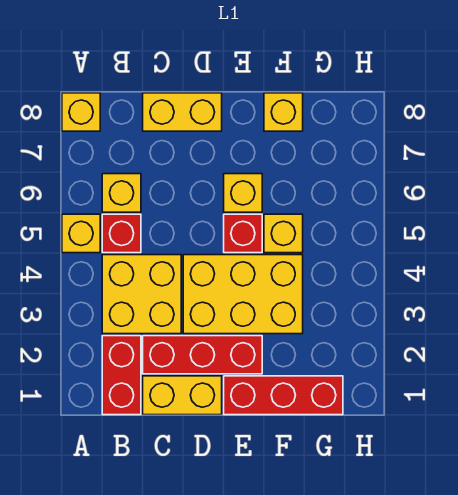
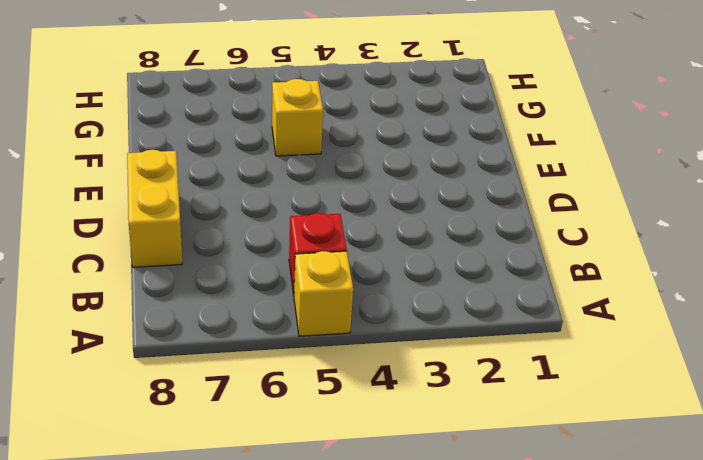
none -> yellow brick A8 level 1
none -> red brick B1:B2 level 1
none -> yellow brick B3:C4 level 1

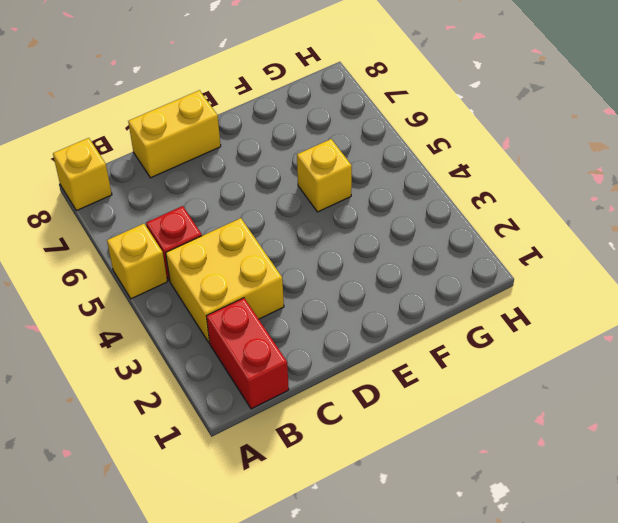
none -> yellow brick B6 level 1
none -> yellow brick C1:D1 level 1
none -> red brick C2:E2 level 1

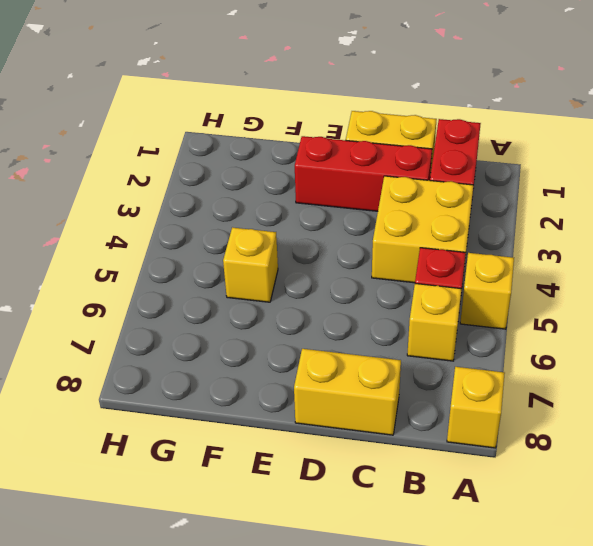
none -> yellow brick D3:F4 level 1
none -> red brick E1:G1 level 1
none -> red brick E5 level 1

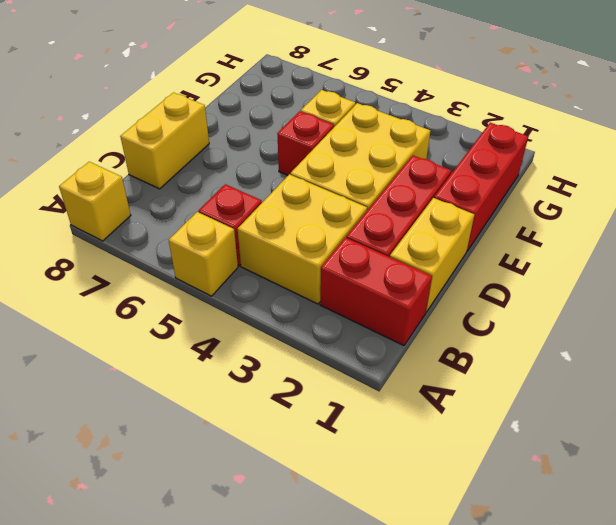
none -> yellow brick B6 level 1
none -> yellow brick E6 level 1
none -> yellow brick F8 level 1

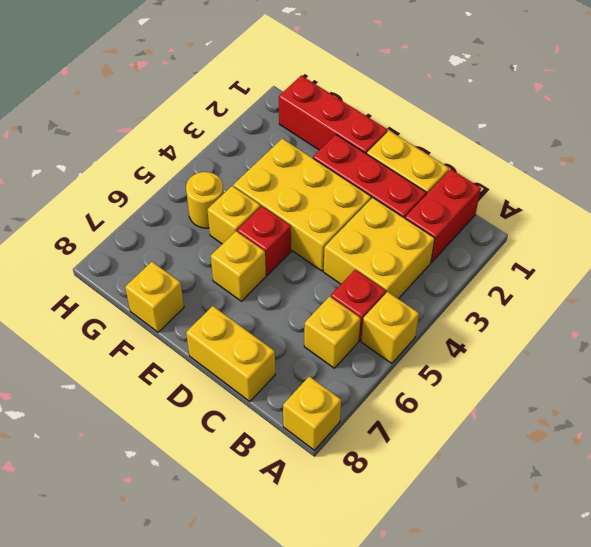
yellow round brick G5 level 1 -> none

